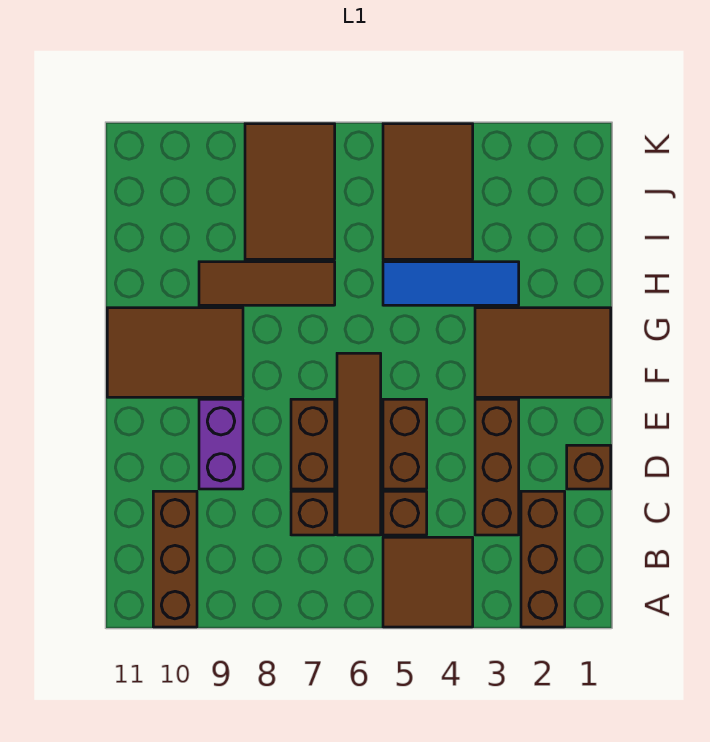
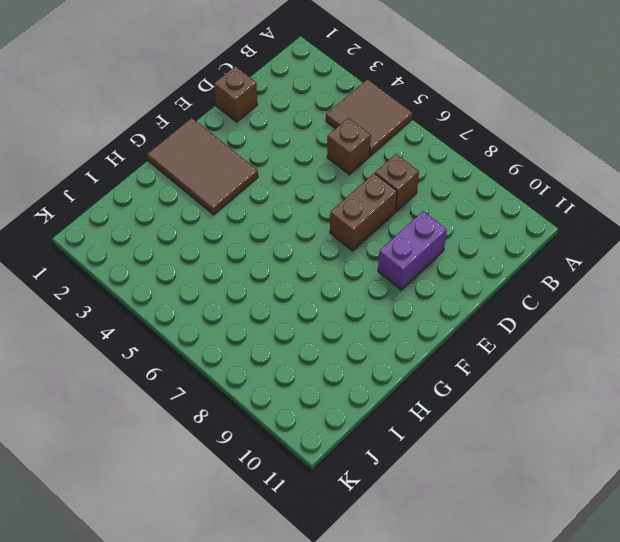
none -> brown brick A2:C2 level 1
none -> brown brick A10:C10 level 1
none -> brown brick C3:E3 level 1

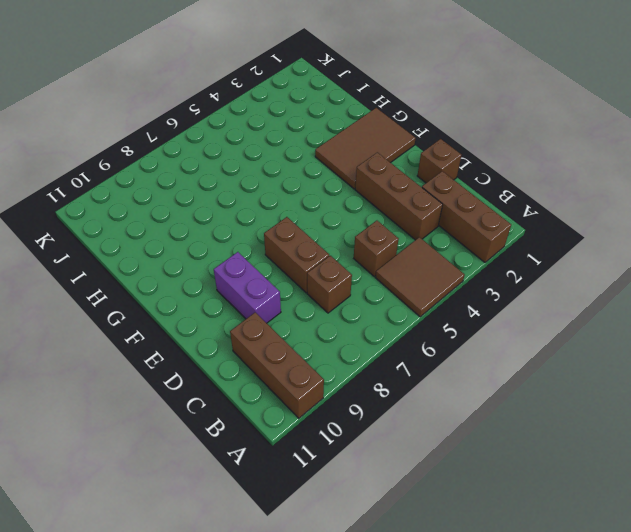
none -> brown tile C6:F6 level 1
none -> brown brick D5:E5 level 1
none -> brown tile F9:G11 level 1

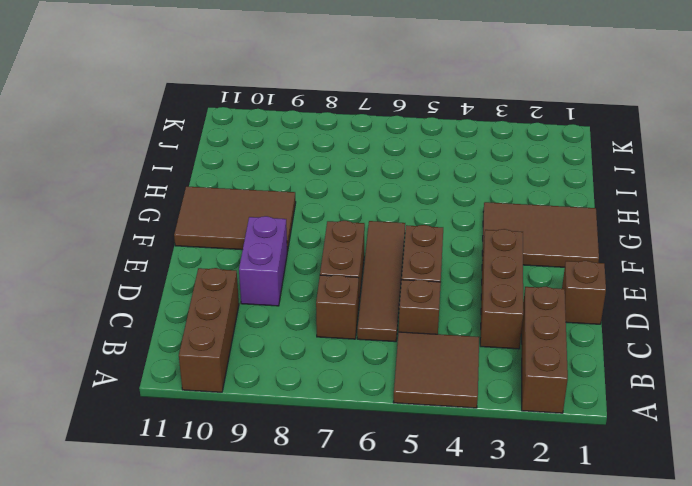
none -> blue tile H3:H5 level 1
none -> brown tile H7:H9 level 1
none -> brown tile I4:K5 level 1

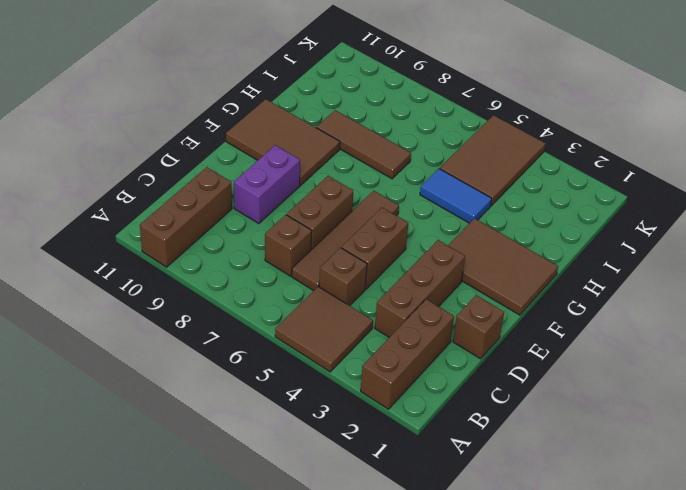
blue tile H4:H5 level 1 -> blue tile H3:H5 level 1
none -> brown tile I7:K8 level 1

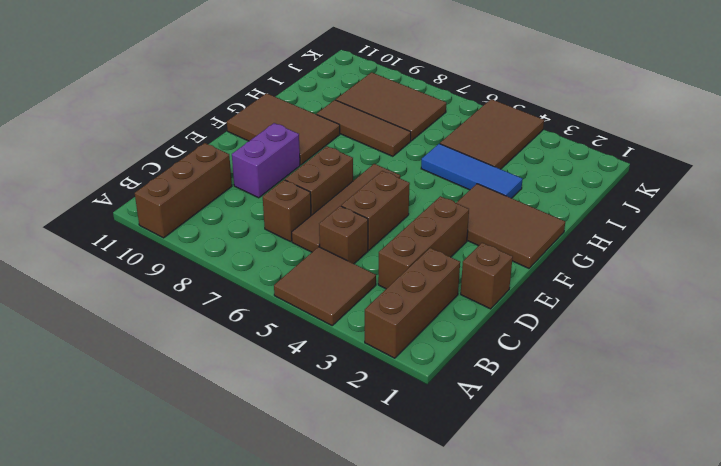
brown tile I7:J9 level 1 -> brown tile I7:K8 level 1

